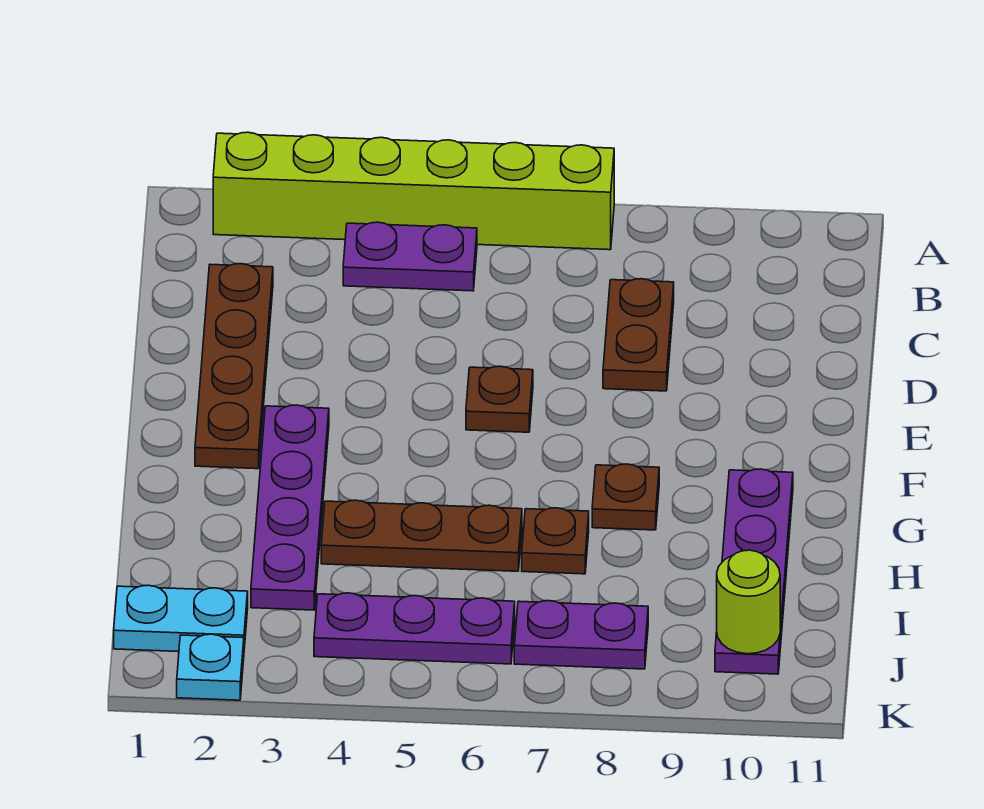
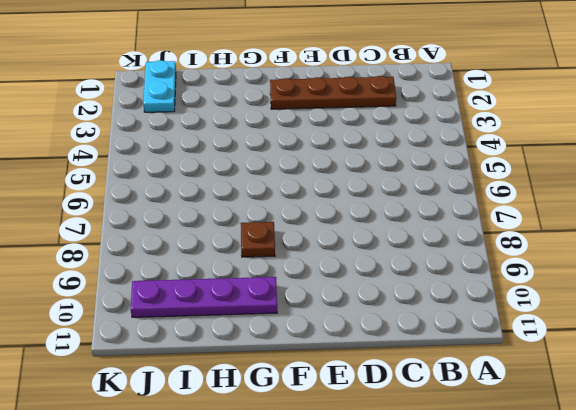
none -> lime brick A2:A7 level 1
none -> purple plate B4:B5 level 1
none -> brown plate C8:D8 level 1

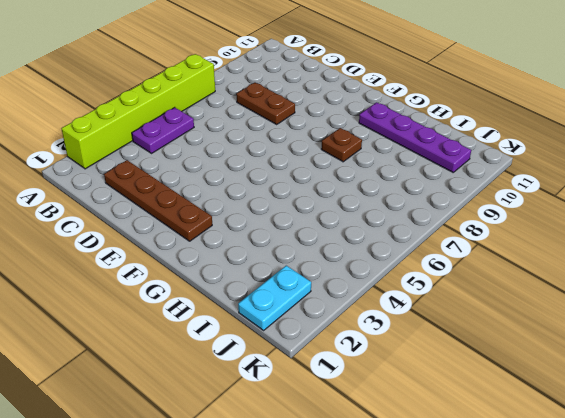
none -> brown plate E6 level 1
none -> purple plate F3:I3 level 1
none -> brown plate H4:H6 level 1

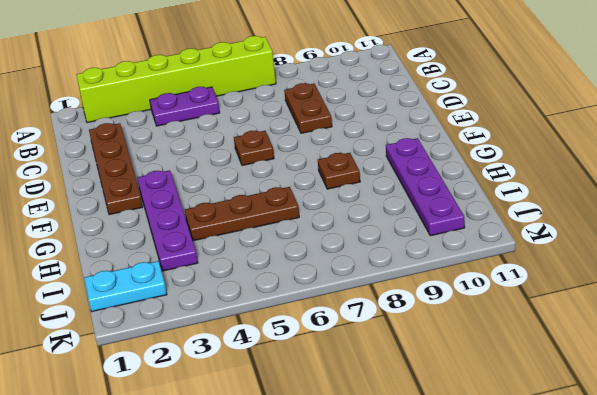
none -> brown plate H7 level 1
none -> purple plate J4:J6 level 1
none -> purple plate J7:J8 level 1

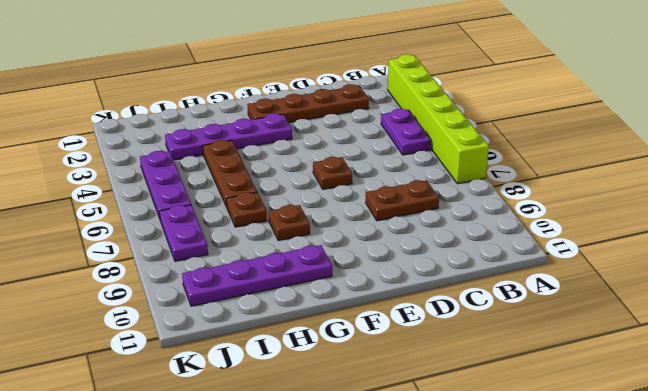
none -> cyan plate J1:J2 level 1
none -> cyan plate K2 level 1
none -> lime round brick J10 level 2

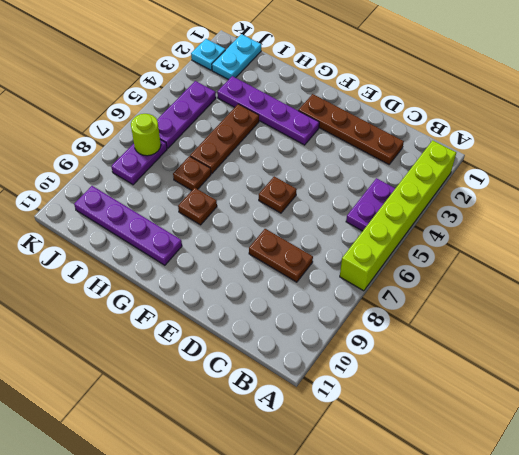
lime round brick J7 level 2 -> lime round brick J10 level 2

